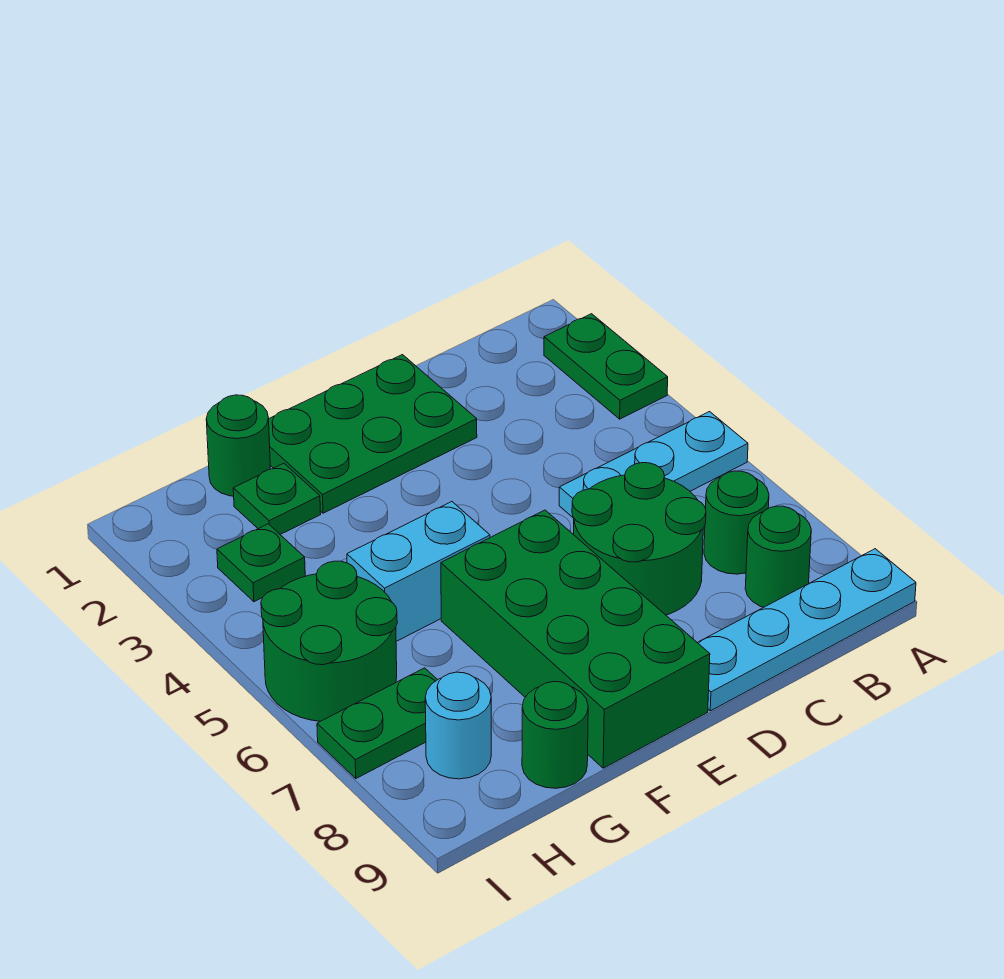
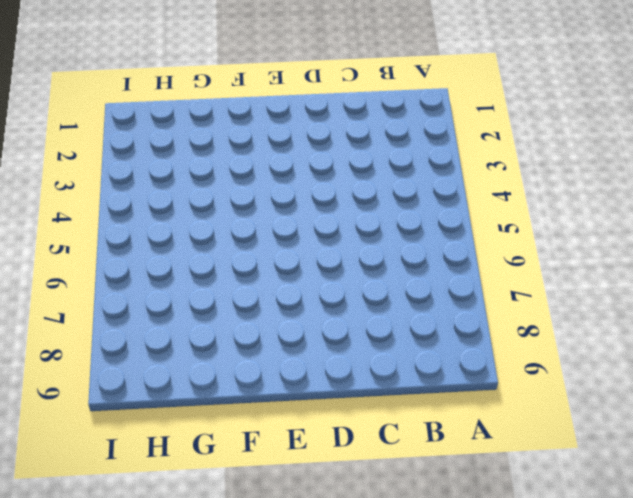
none -> green plate A2:A3 level 1
none -> cyan plate A5:C5 level 1
none -> cyan plate A9:D9 level 1

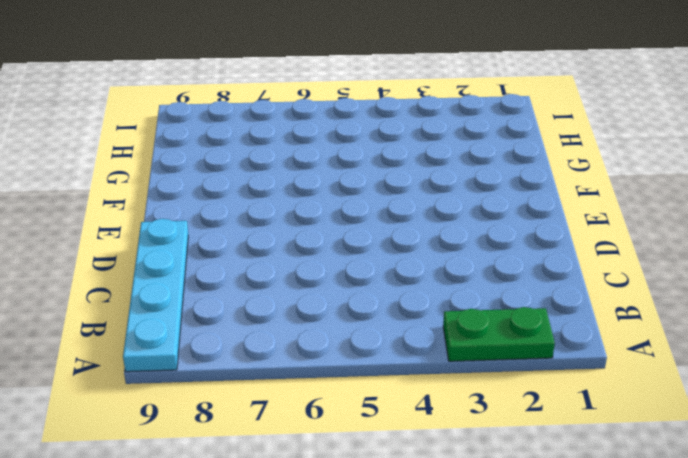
none -> cyan plate A5:C5 level 1
none -> green round brick B7 level 1
none -> green round brick B8 level 1

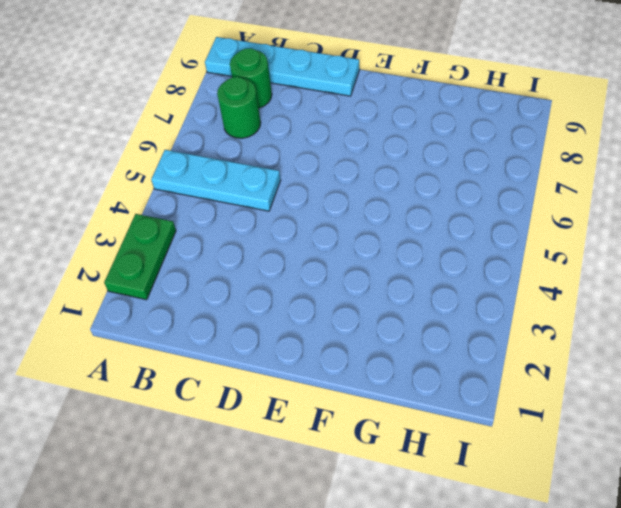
none -> green round brick C6:D7 level 1
none -> green plate D1:F2 level 1
none -> green brick E6:F9 level 1

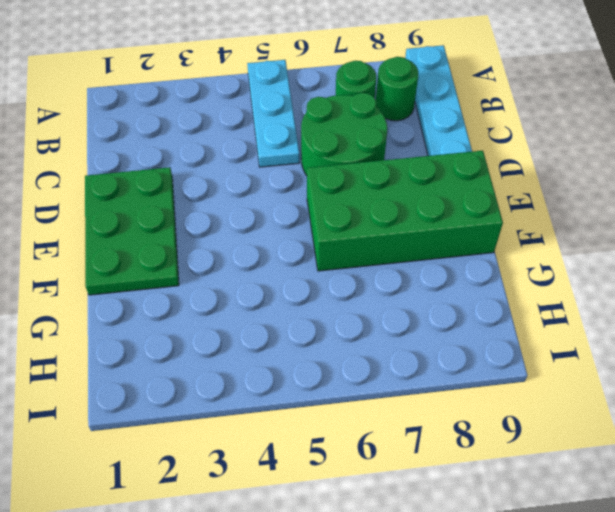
none -> green plate A2:A3 level 1
none -> cyan brick F5:G5 level 1
none -> green round brick G1 level 1

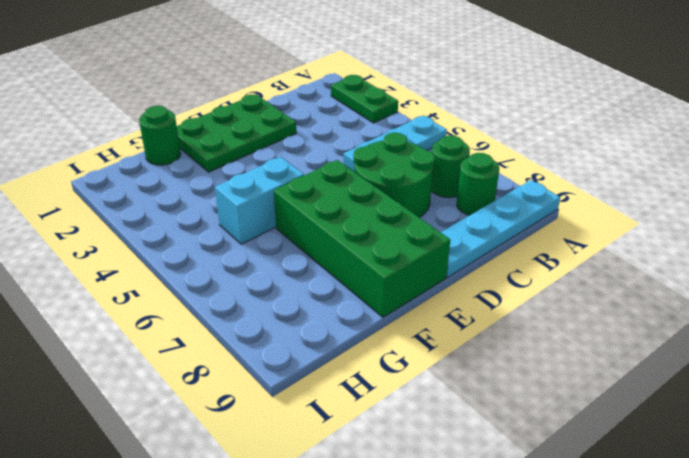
none -> green plate G2 level 1
none -> green round brick G9 level 1
none -> green plate H3 level 1

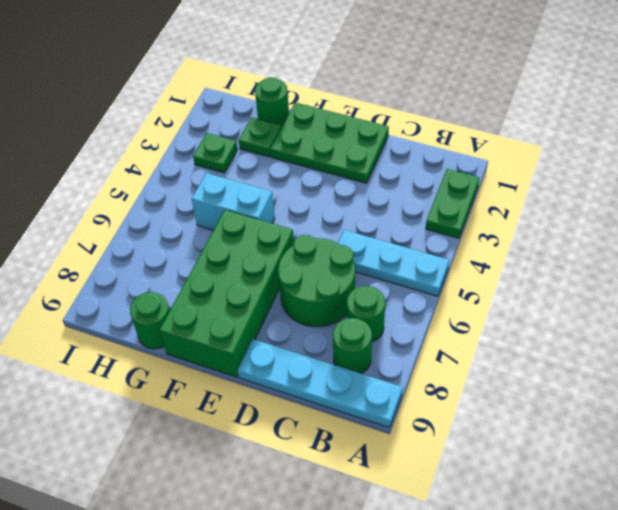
none -> green round brick H5:I6 level 1
none -> green plate H7:I7 level 1
none -> cyan round brick H8 level 1

